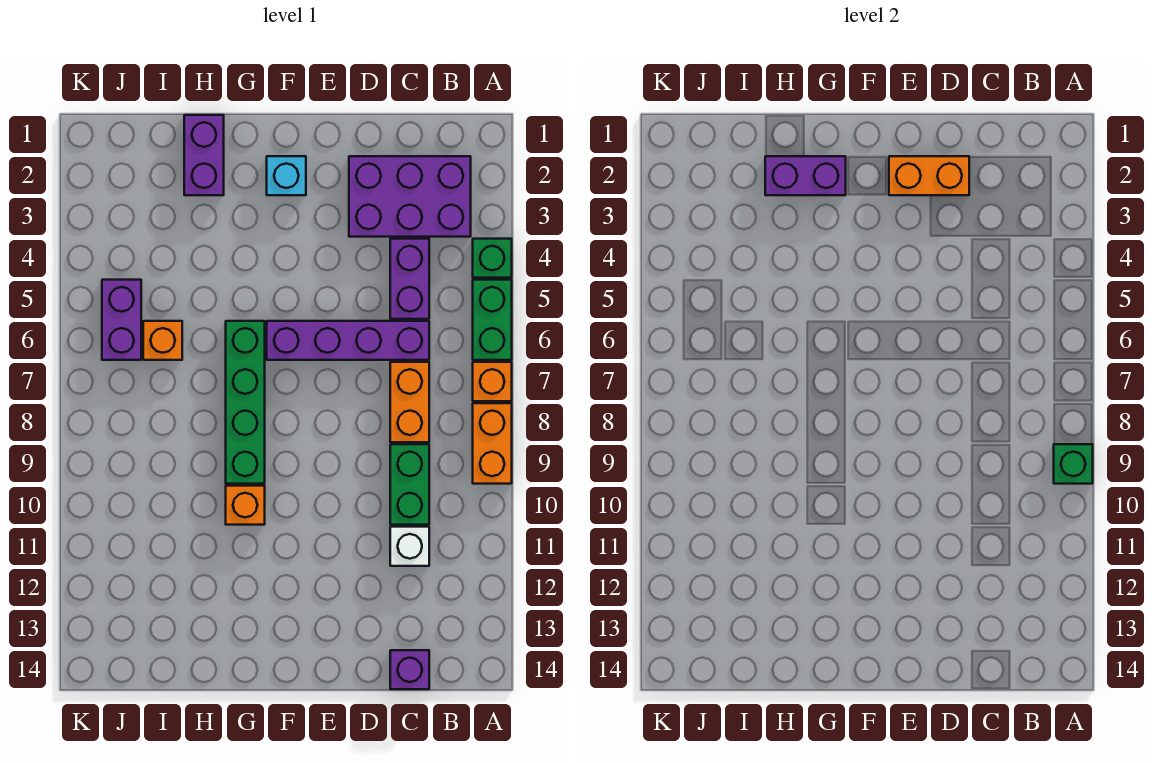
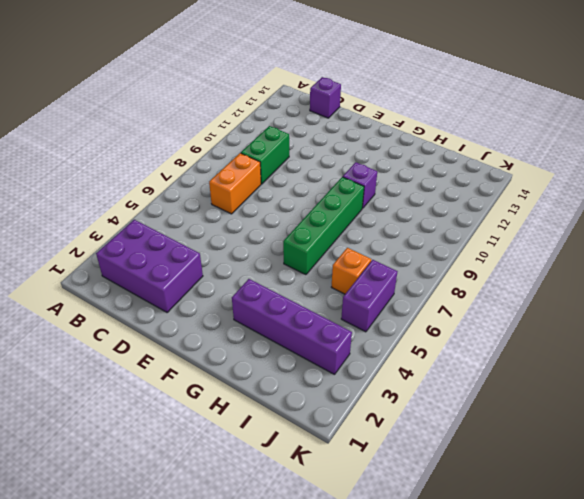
purple brick G3:J3 level 1 -> purple brick C6:F6 level 1
purple brick G10 level 1 -> orange brick G10 level 1
none -> green brick A4 level 1
none -> green brick A5:A6 level 1
none -> orange brick A7 level 1

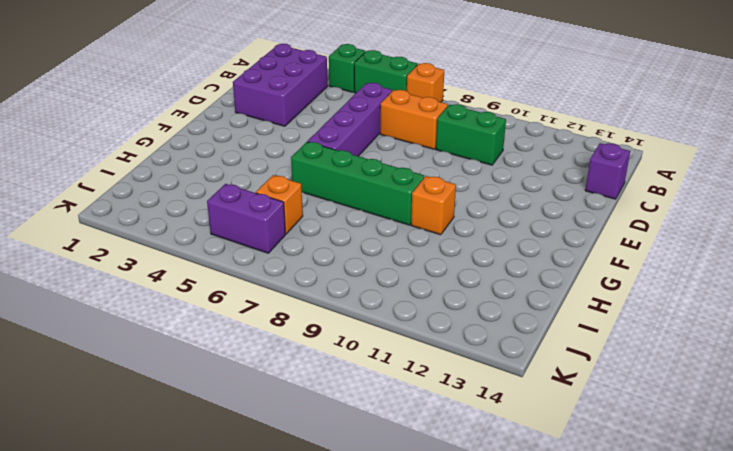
none -> orange brick A8:A9 level 1
none -> purple brick C4:C5 level 1
none -> white brick C11 level 1

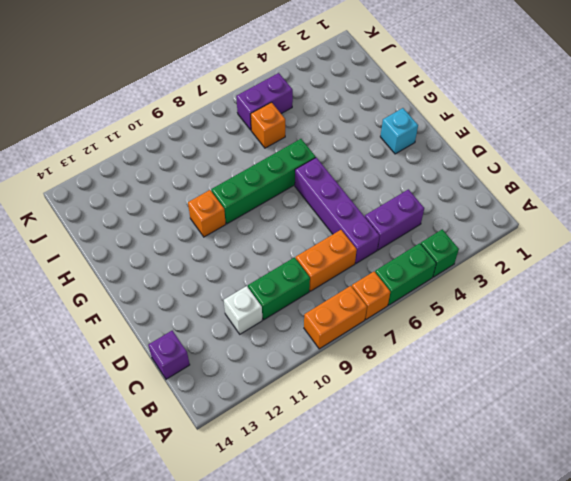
none -> purple brick B2:D3 level 1
none -> purple brick H1:H2 level 1
none -> green brick A9 level 2

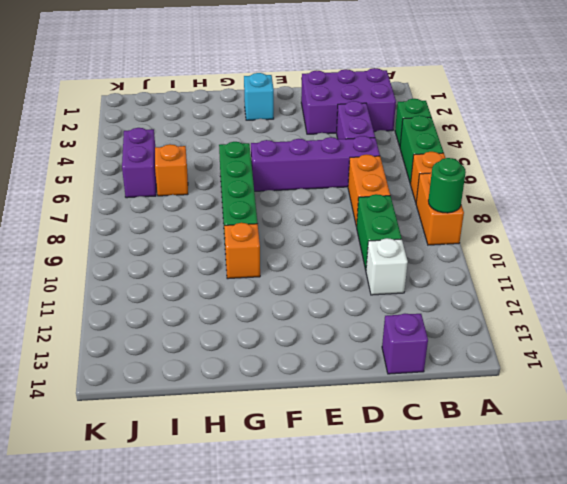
green round brick A9 level 2 -> green brick A9 level 2
none -> purple brick H1:H2 level 1
none -> orange brick D2:E2 level 2
none -> purple brick G2:H2 level 2

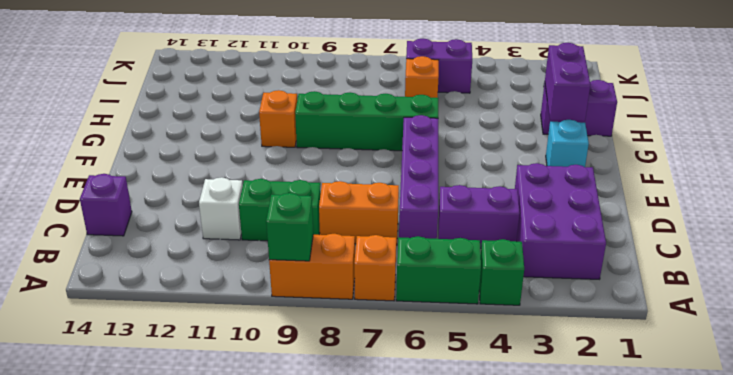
none -> orange brick D2:E2 level 2

